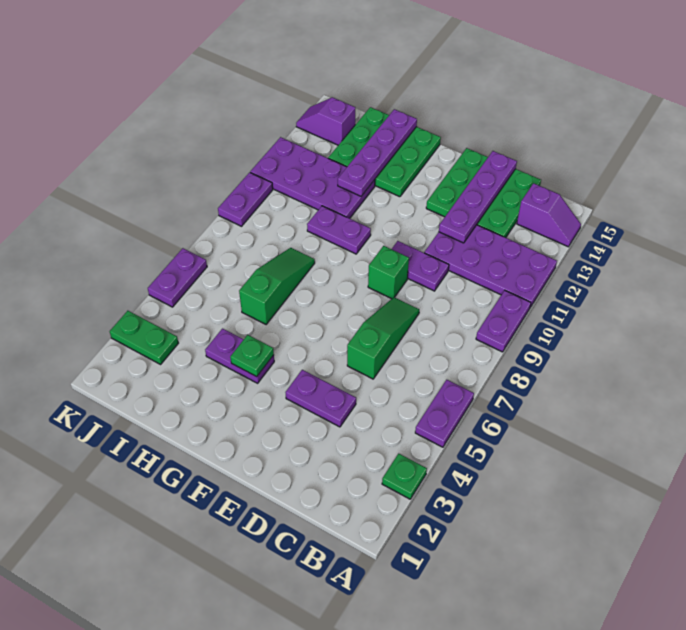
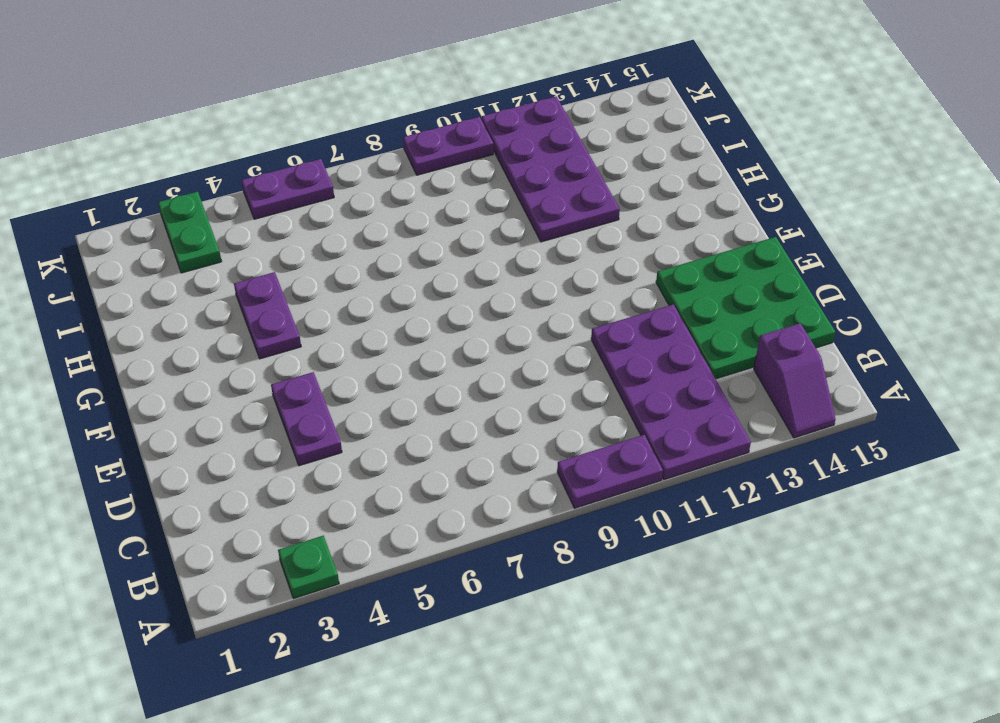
none -> purple plate A5:A6 level 1
none -> green slope D6:D8 level 1 top 6
none -> purple plate D10:E10 level 1

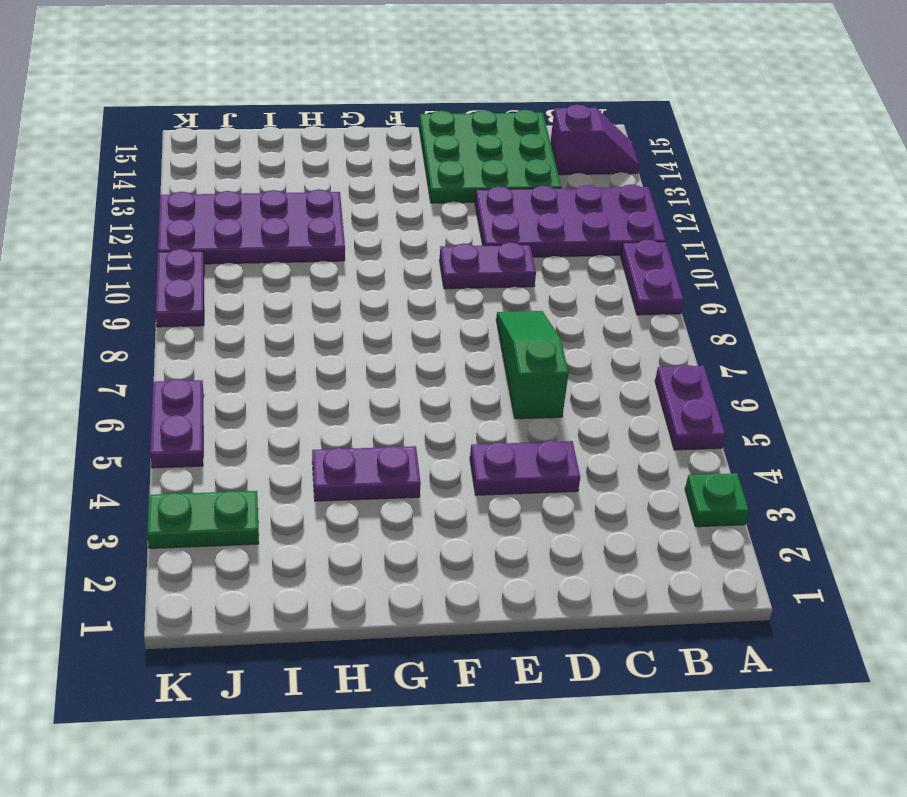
none -> green brick E9 level 1
none -> purple plate G10:H10 level 1
none -> green plate G13:I15 level 1

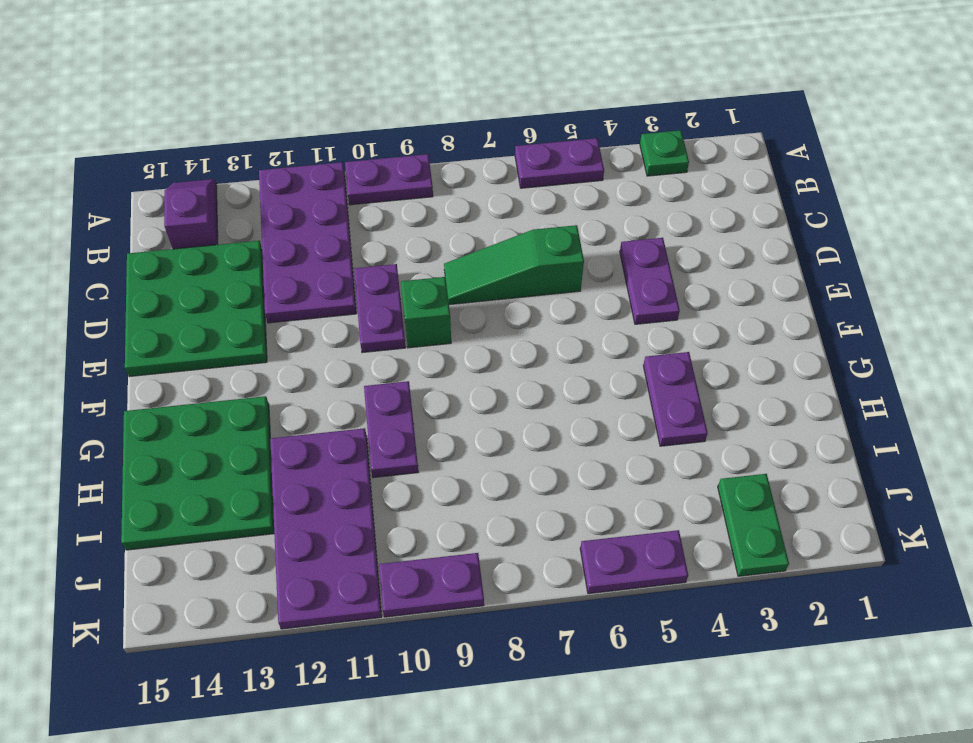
none -> green slope H6:H8 level 1 top 6
none -> purple slope J14:K14 level 1 top J
none -> purple plate D12:D15 level 2

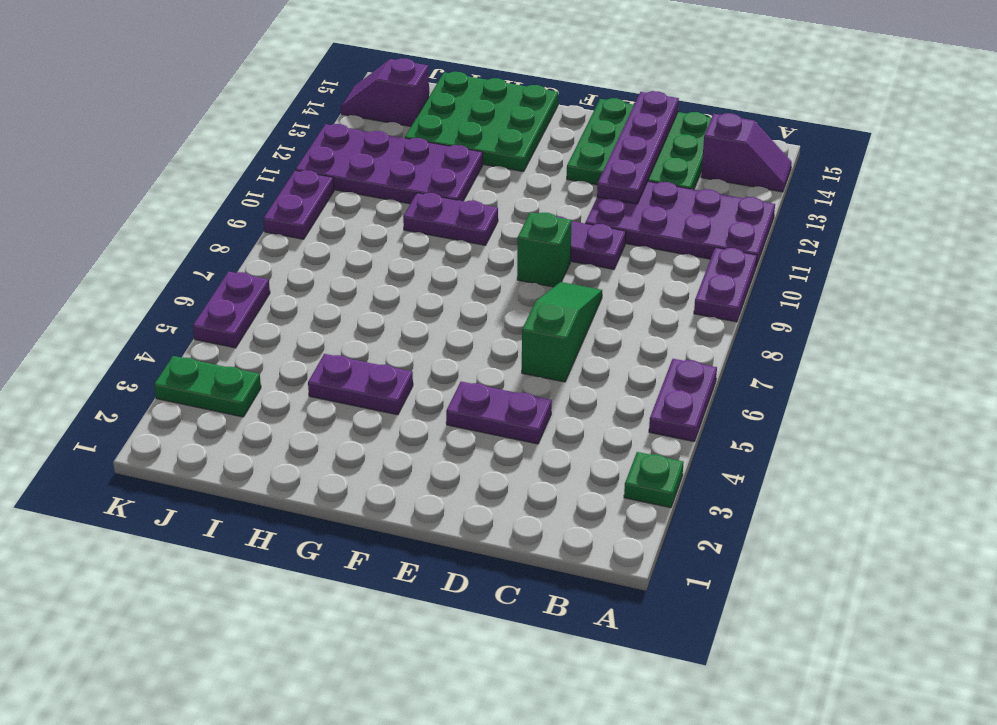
none -> green slope H6:H8 level 1 top 6
none -> green plate G4 level 2
none -> purple plate H12:H15 level 2

